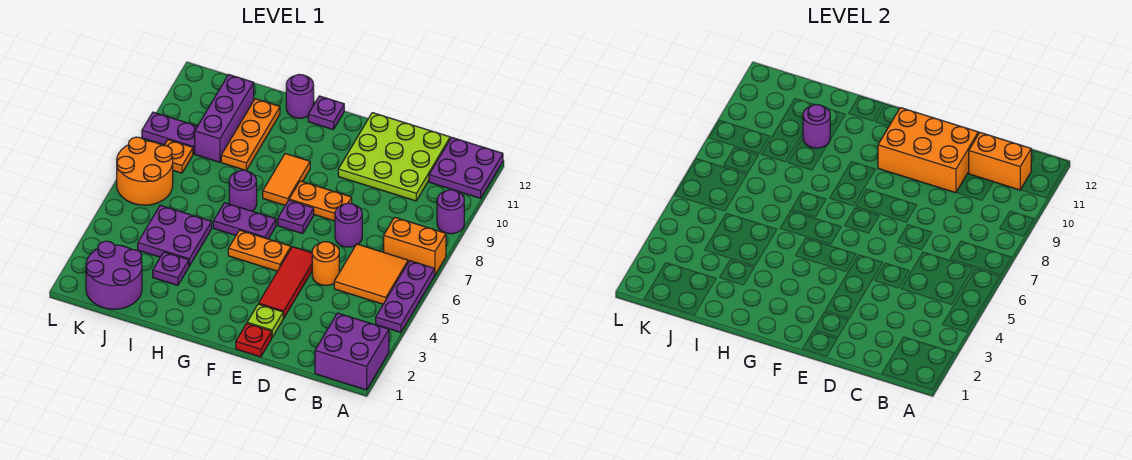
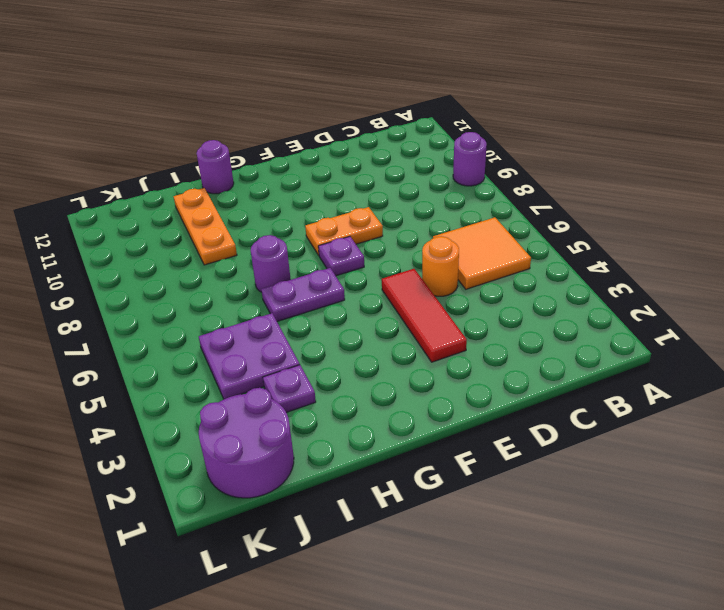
none -> purple brick A1:B2 level 1
none -> purple plate A4:A6 level 1
none -> orange brick A7:B7 level 1
none -> purple plate A11:B12 level 1

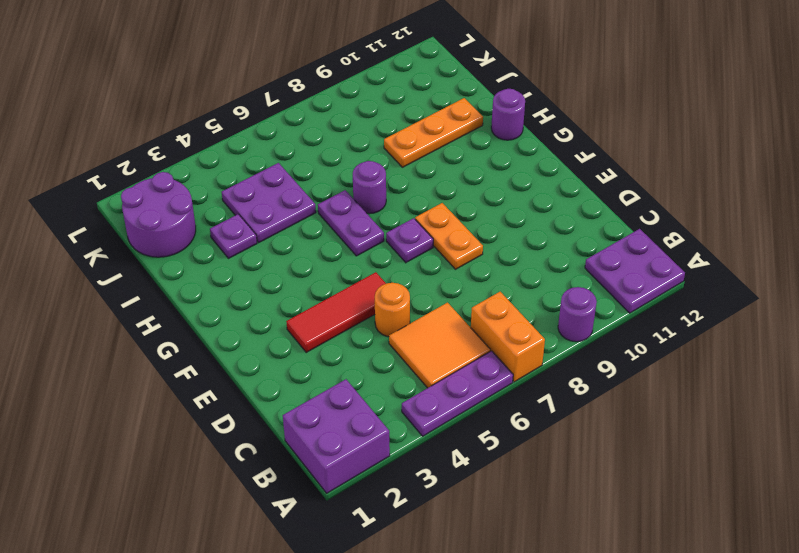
none -> lime plate C10:E12 level 1
none -> purple round brick D7 level 1
none -> red plate E1 level 1
none -> lime plate E2 level 1

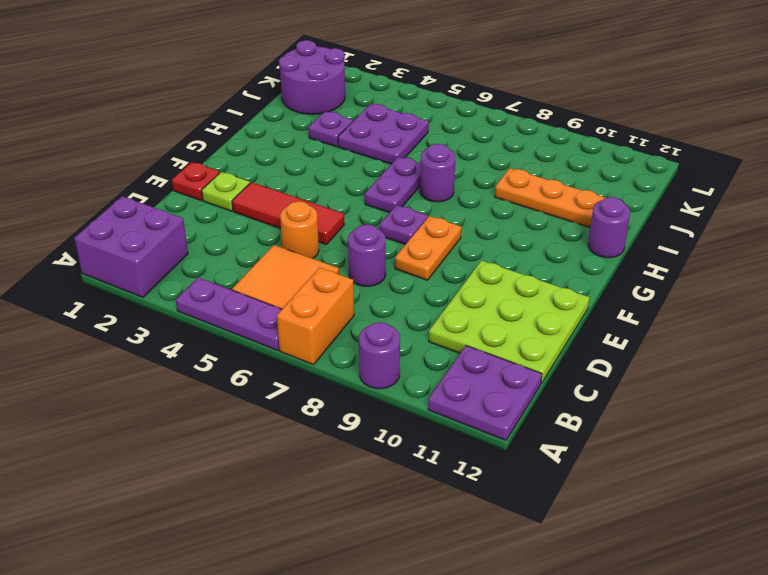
none -> orange plate F5:G5 level 1
none -> orange tile G8:G9 level 1
none -> purple plate G12 level 1
none -> purple brick J9:J11 level 1

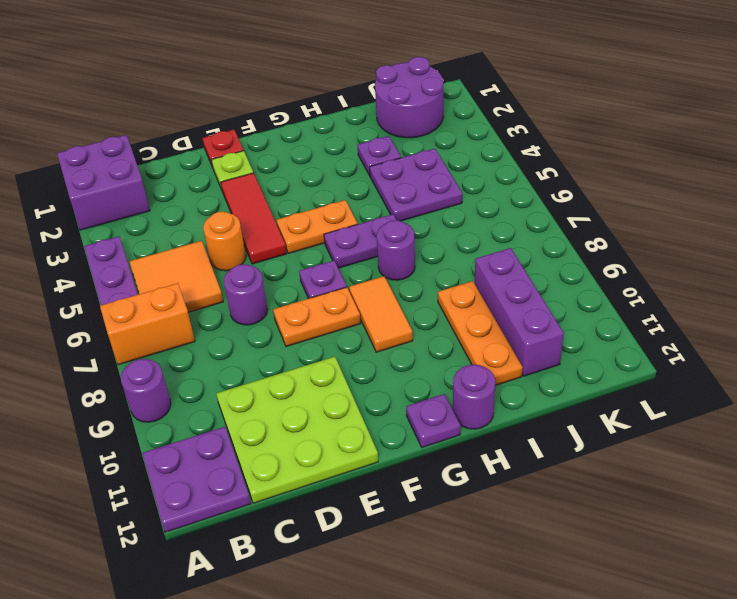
none -> orange round brick K6:L7 level 1
none -> orange plate K8 level 1
none -> purple plate K9:L9 level 1
none -> orange brick B11:C11 level 2

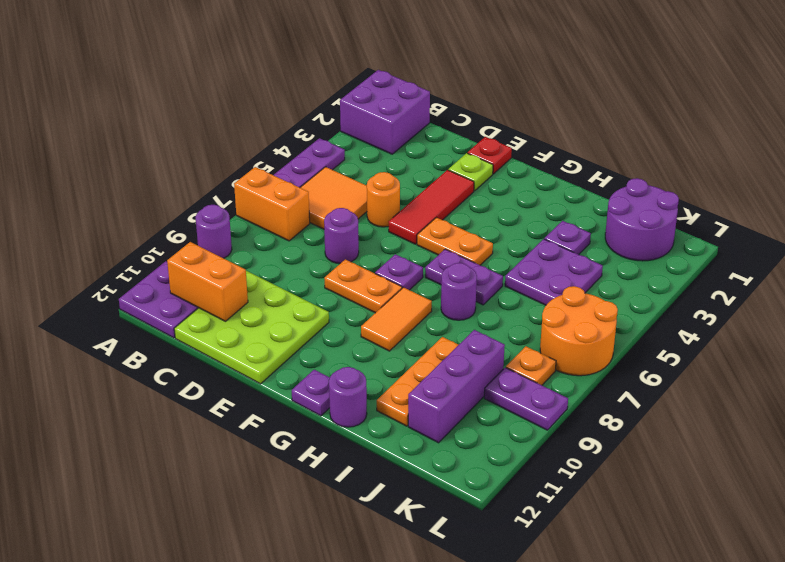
none -> orange brick D10:F11 level 2
none -> purple round brick I10 level 2

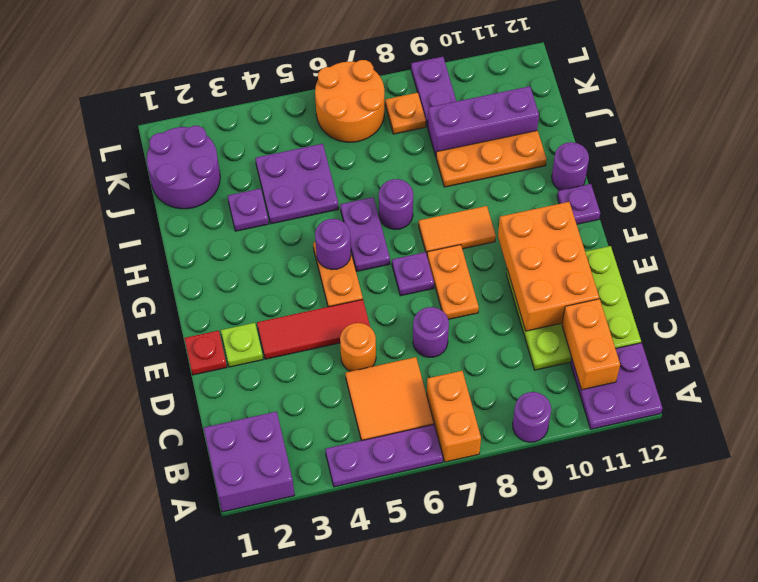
purple round brick G5 level 2 -> purple round brick I10 level 2

